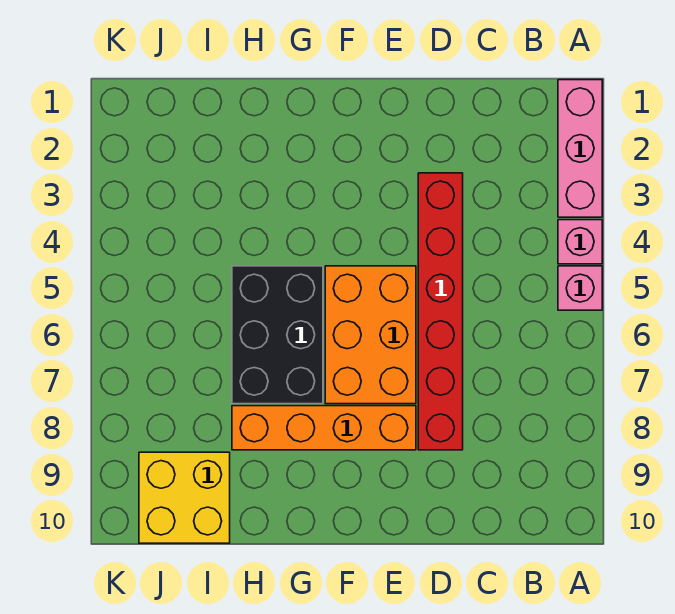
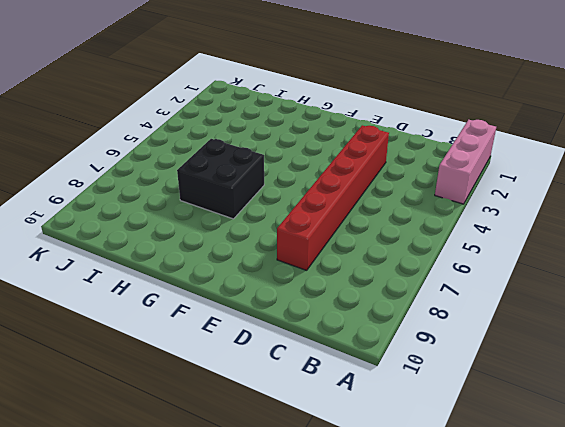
black brick G6:H7 level 1 -> black brick G5:H7 level 1
none -> pink brick A4 level 1
none -> pink brick A5 level 1

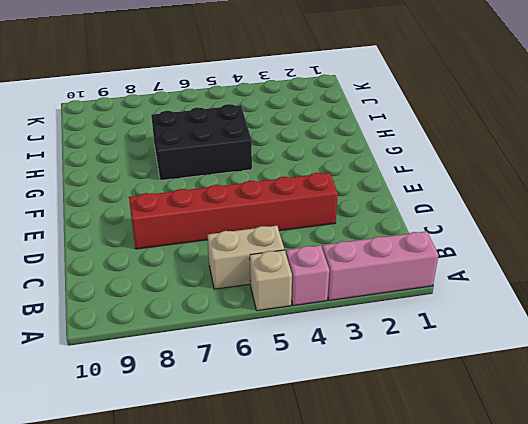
tan brick A5 level 1 -> pink brick A5 level 1
tan brick B5:B6 level 1 -> none
none -> orange brick E5:F7 level 1
none -> orange brick E8:H8 level 1

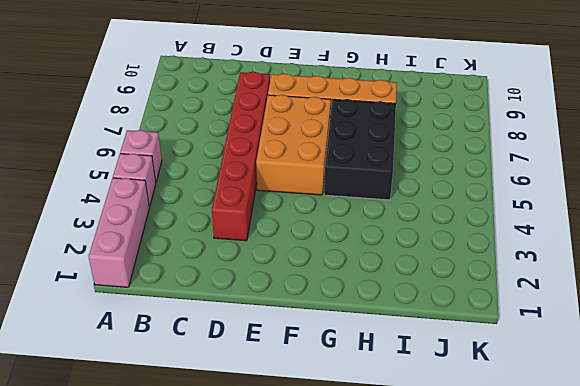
none -> yellow brick I9:J10 level 1

